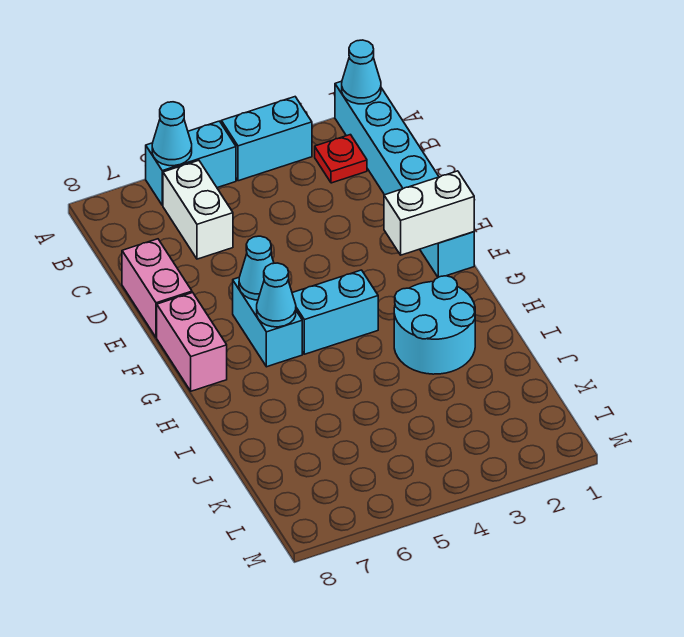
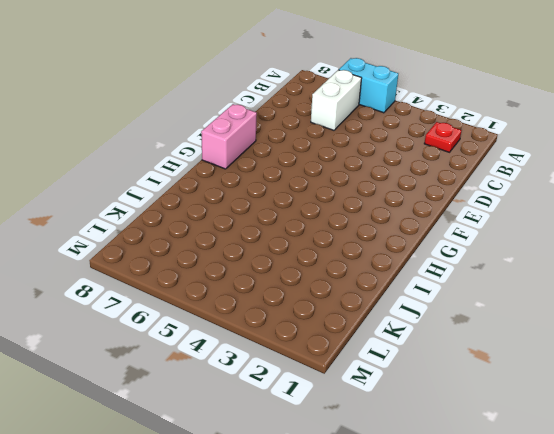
none -> cyan brick A1:F1 level 1
none -> cyan brick A3:A4 level 1
none -> pink brick D8:E8 level 1

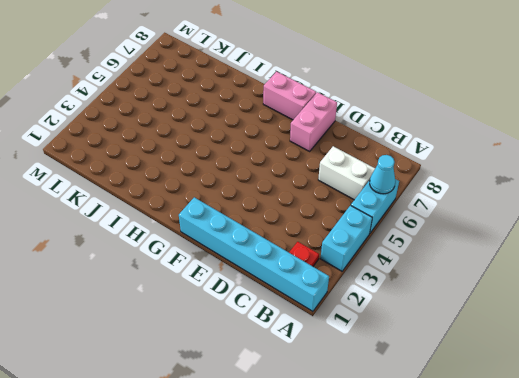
pink brick E7:E8 level 1 -> pink brick D8:E8 level 1
none -> cyan brick F6:G6 level 1
none -> cyan brick G4:G5 level 1
none -> cyan round brick H2:I3 level 1

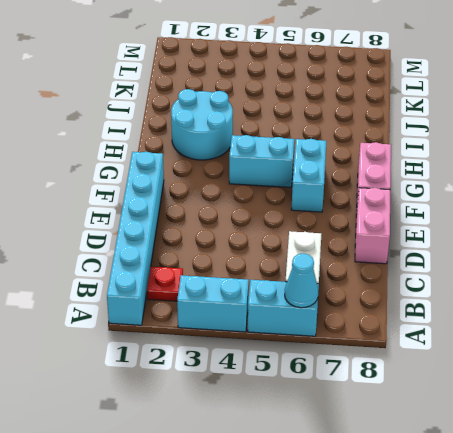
none -> cyan cone A1 level 2
none -> white brick F1:F2 level 2
none -> cyan cone F6 level 2

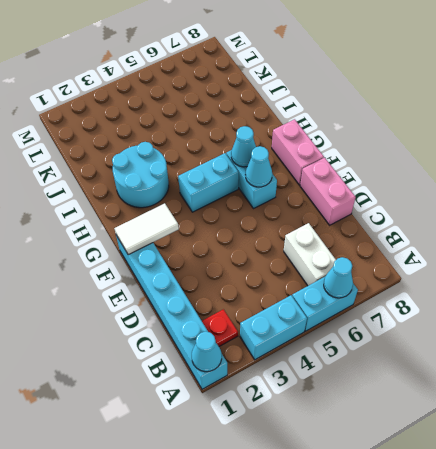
white tile F1:F2 level 2 -> white brick F1:F2 level 2

